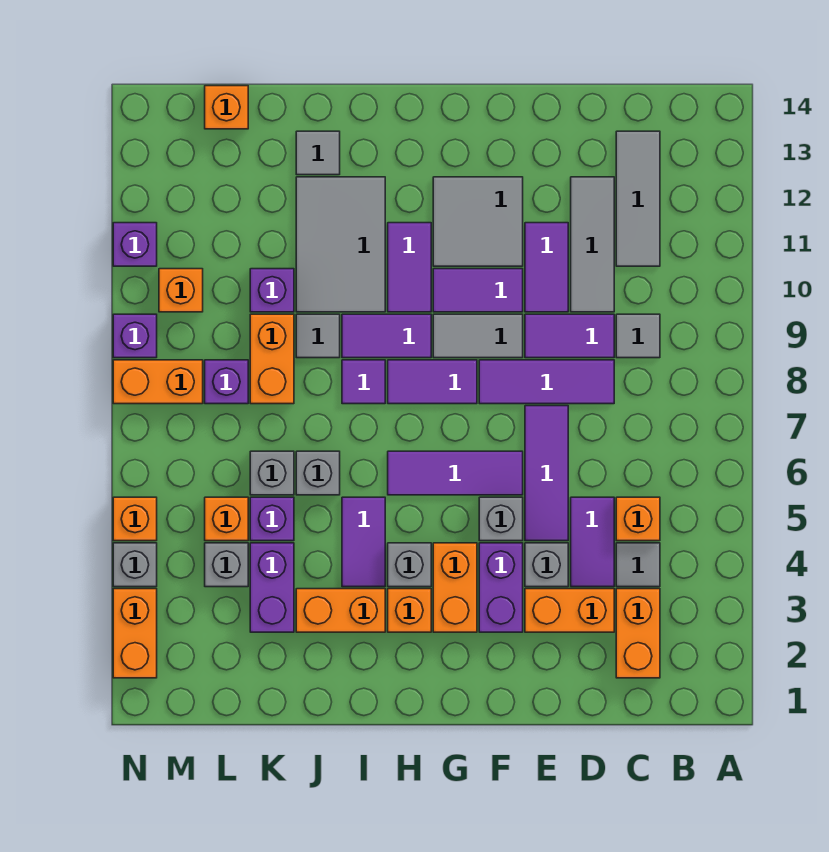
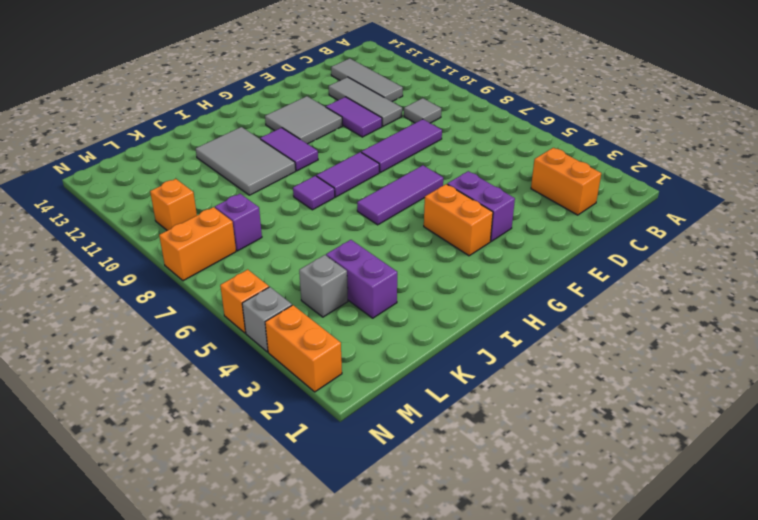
none -> grey tile C4 level 1
none -> orange brick C5 level 1
none -> orange brick D3:E3 level 1
none -> purple tile D4:D5 level 1

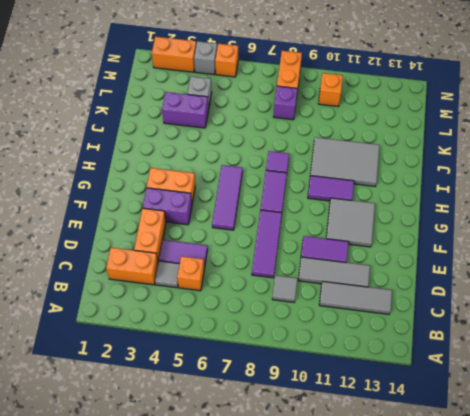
none -> purple tile D9:E9 level 1
none -> grey brick E4 level 1
none -> purple tile E5:E7 level 1
none -> grey brick F5 level 1

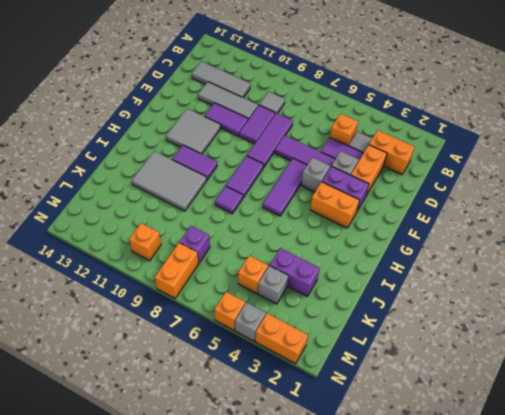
none -> grey tile F9:G9 level 1
none -> purple tile F10:G10 level 1
none -> orange brick H3 level 1
none -> grey brick H4 level 1

